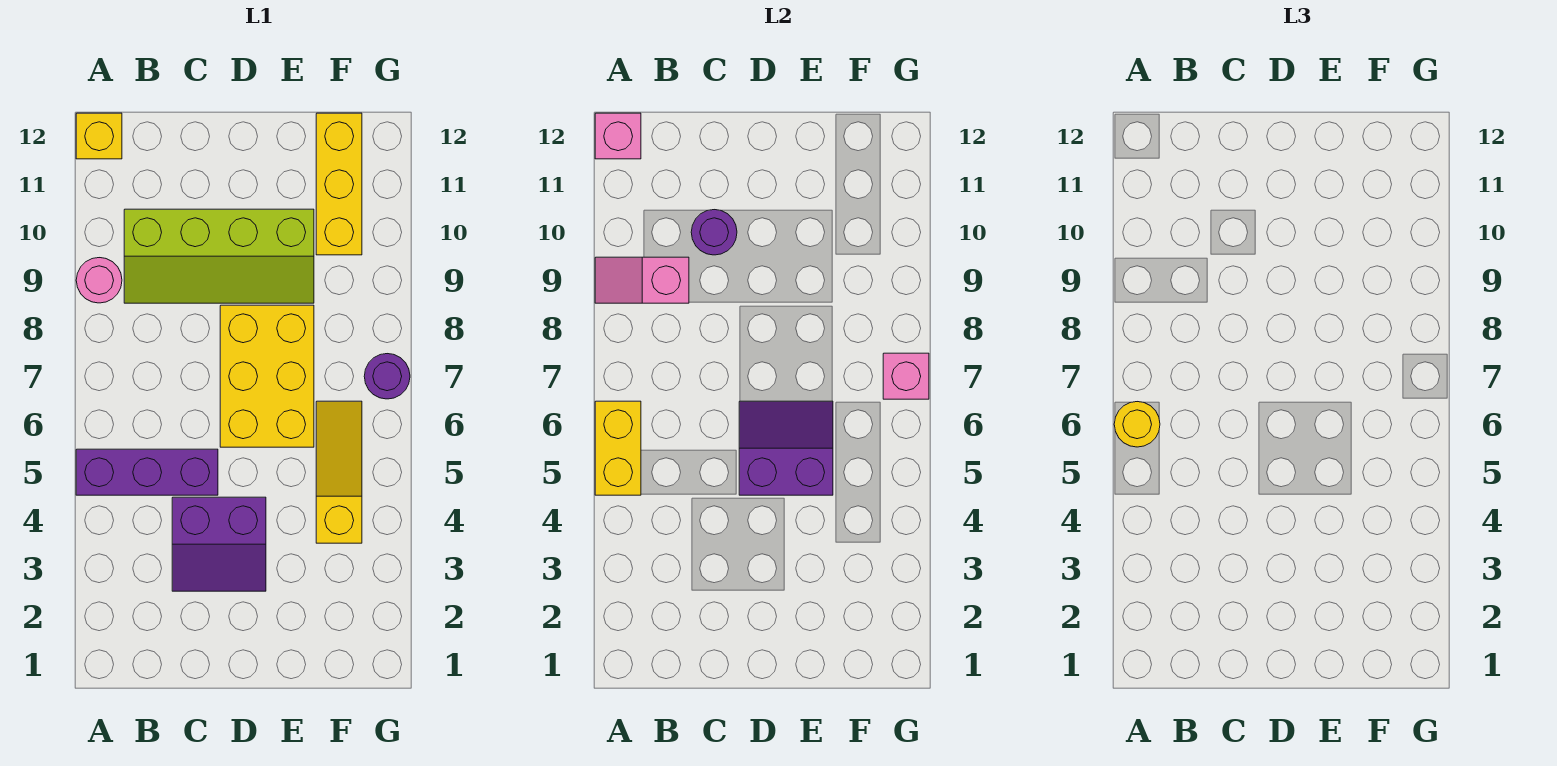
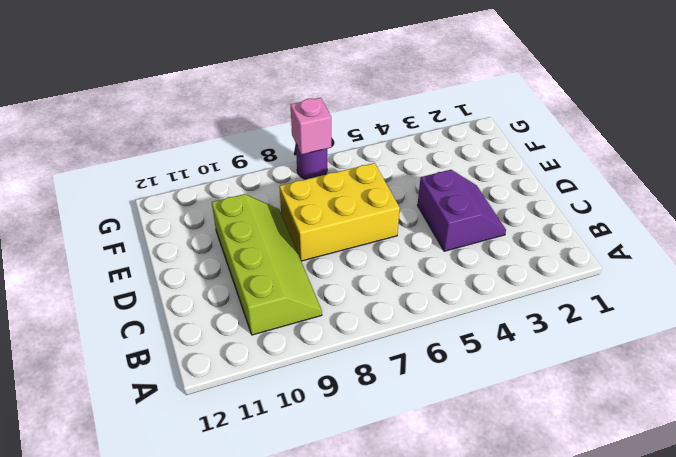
none -> purple brick A5:C5 level 1
none -> pink round brick A9 level 1
none -> yellow brick A12 level 1

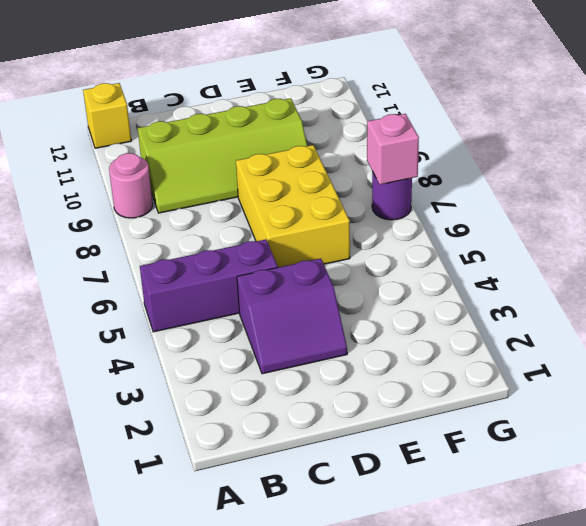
none -> yellow slope F4:F6 level 1 top 4
none -> yellow brick F10:F12 level 1
none -> yellow brick A5:A6 level 2

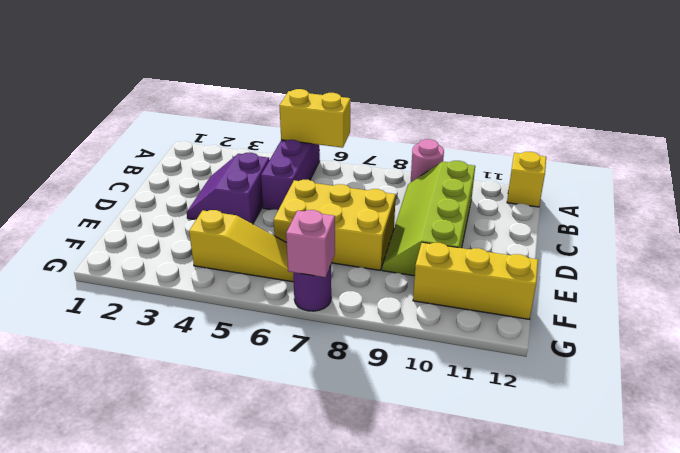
none -> pink slope A9:B9 level 2 top B
none -> pink brick A12 level 2
none -> purple round brick C10 level 2

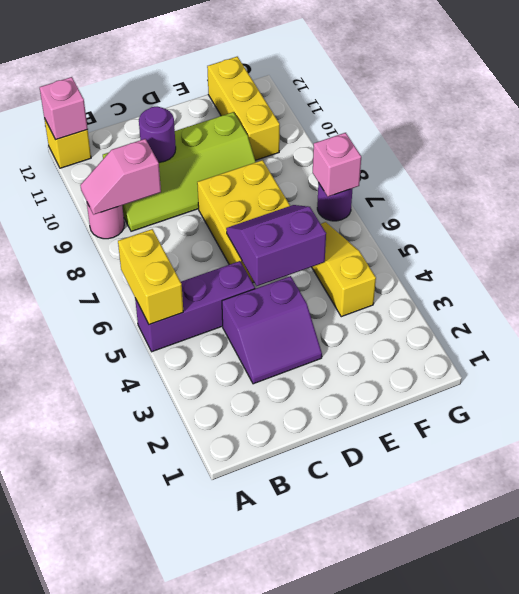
none -> yellow round brick A6 level 3

